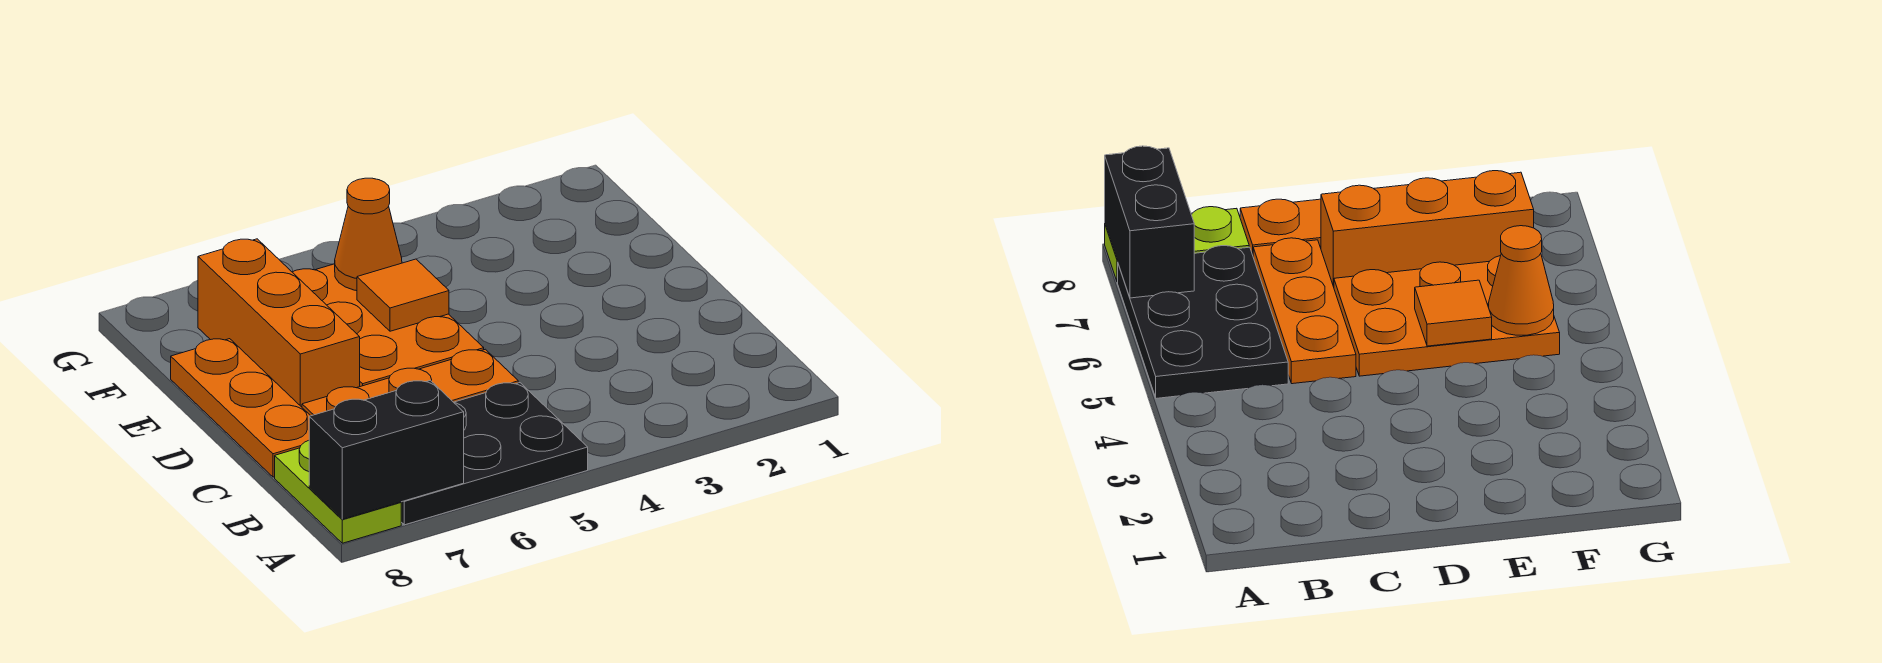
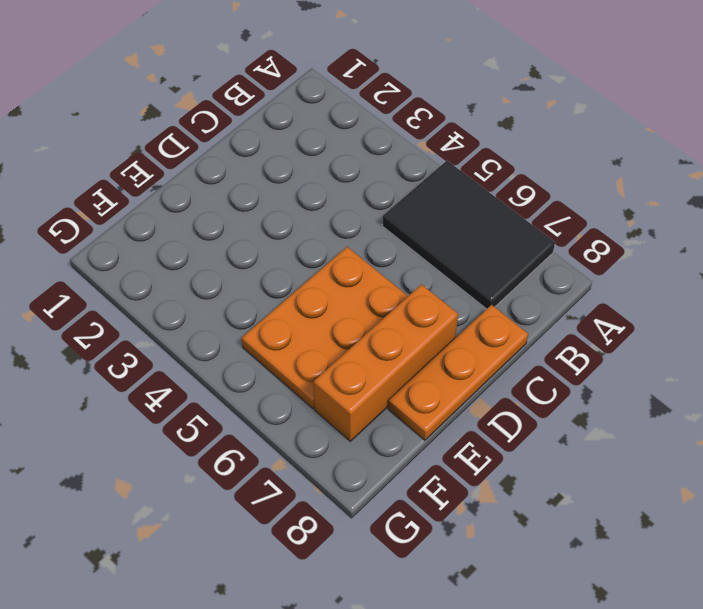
black tile A5:B7 level 1 -> black plate A5:B7 level 1
none -> lime plate A8:B8 level 1
none -> orange plate C5:C7 level 1

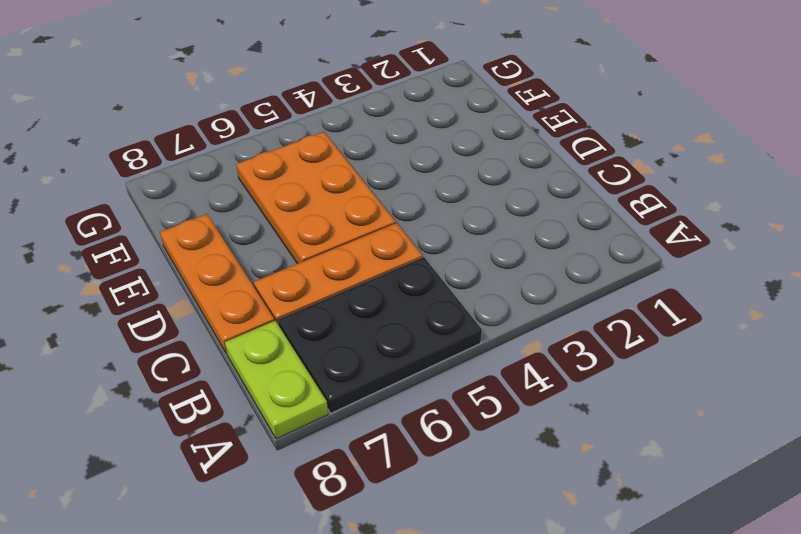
none -> orange brick D7:F7 level 1
none -> black brick A7:A8 level 2

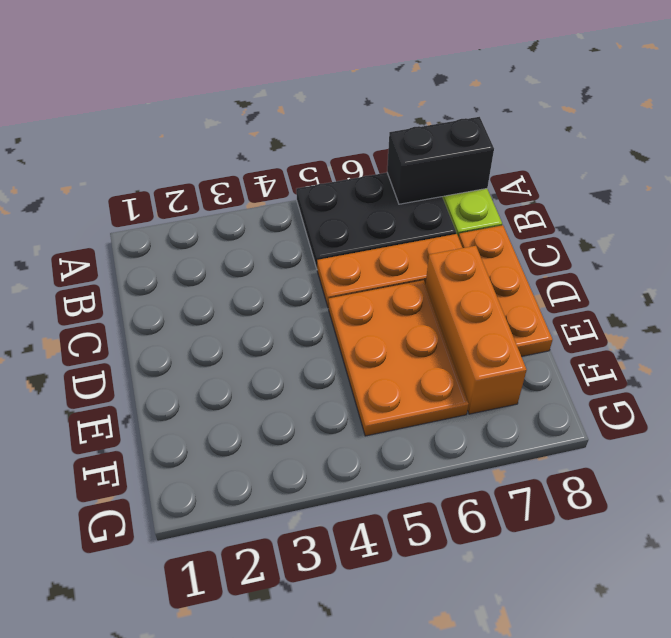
none -> orange tile E5 level 2
none -> orange cone F5 level 2

